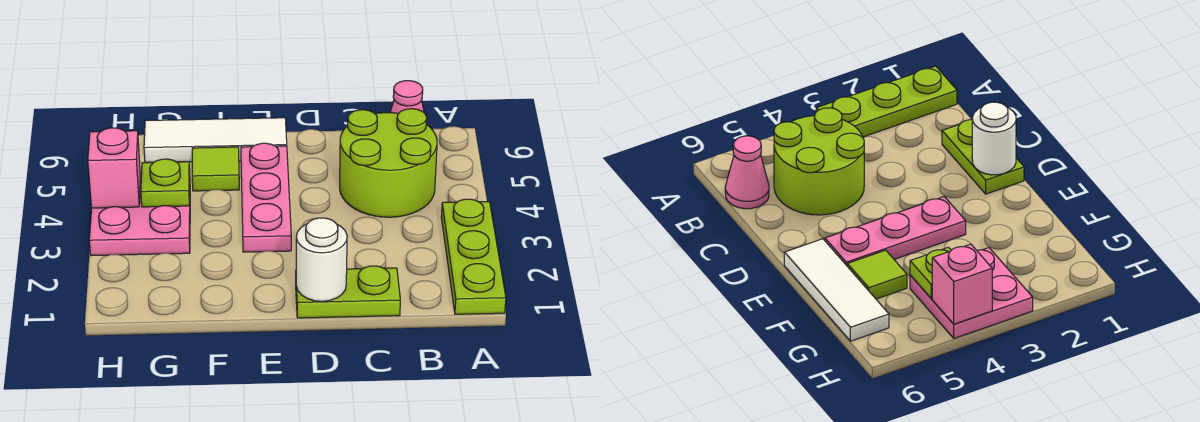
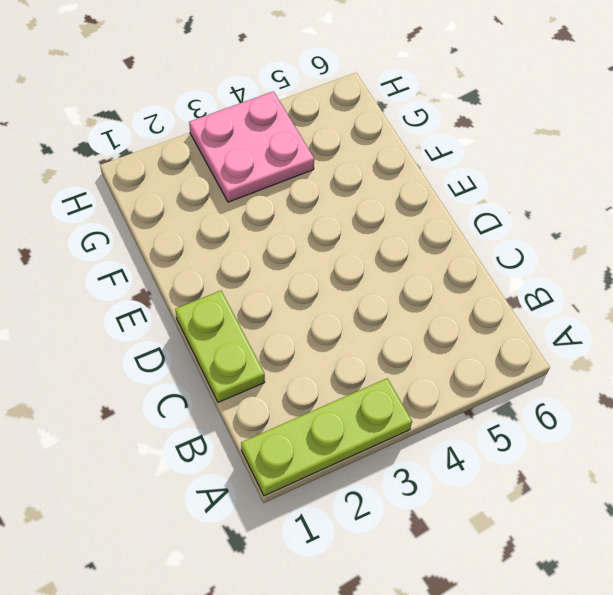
none -> lime round brick B4:C5 level 1
none -> pink cone B6 level 1

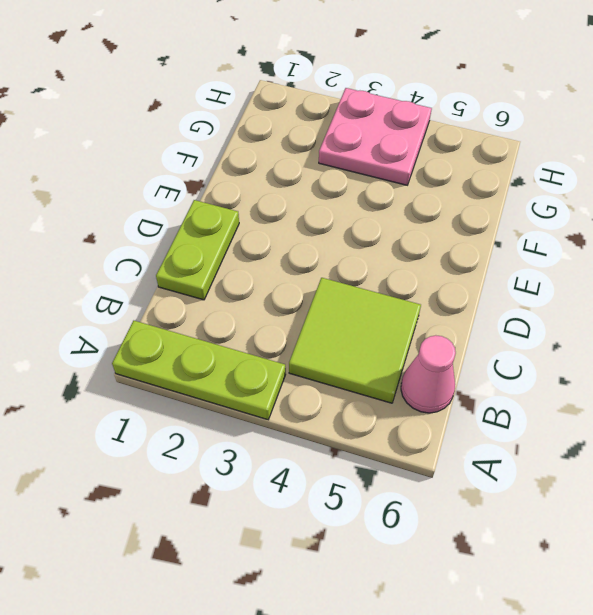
lime tile B4:C5 level 1 -> lime round brick B4:C5 level 1
none -> pink plate E3:E5 level 1
none -> white tile E6:G6 level 1

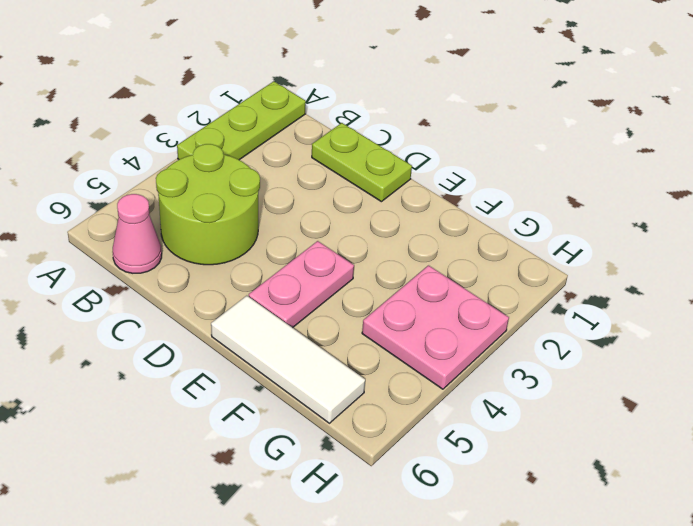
pink plate E4:E5 level 1 -> pink plate E3:E5 level 1
none -> lime tile F5 level 1
none -> white round brick D1 level 2

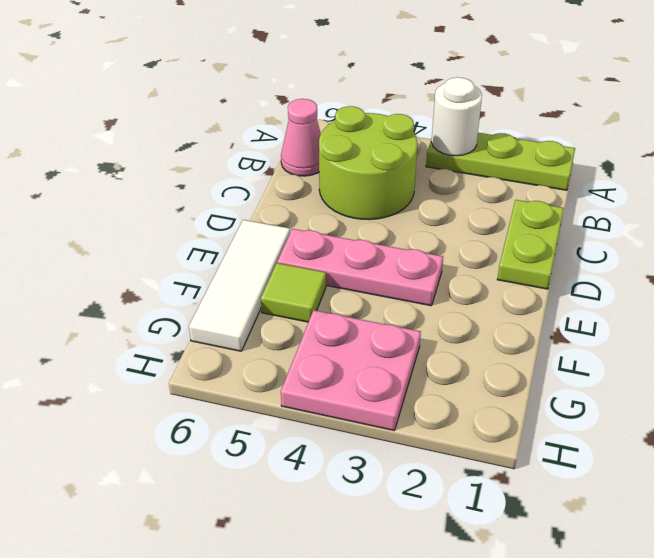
white round brick A3 level 2 -> white round brick D1 level 2
none -> lime plate G4 level 2
none -> pink brick H4 level 2

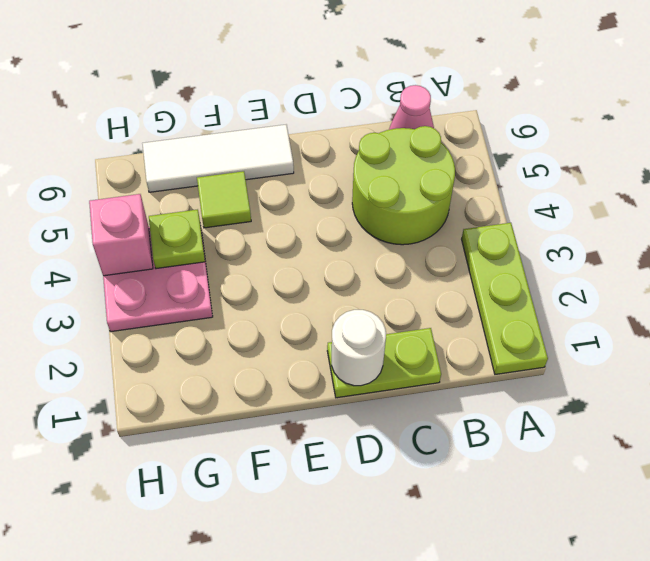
none -> pink plate E3:E5 level 1

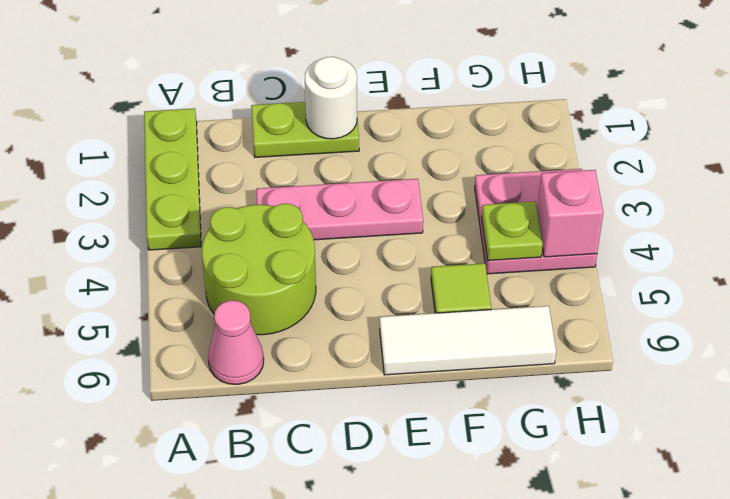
pink plate C3:E3 level 1 -> pink plate E3:E5 level 1

